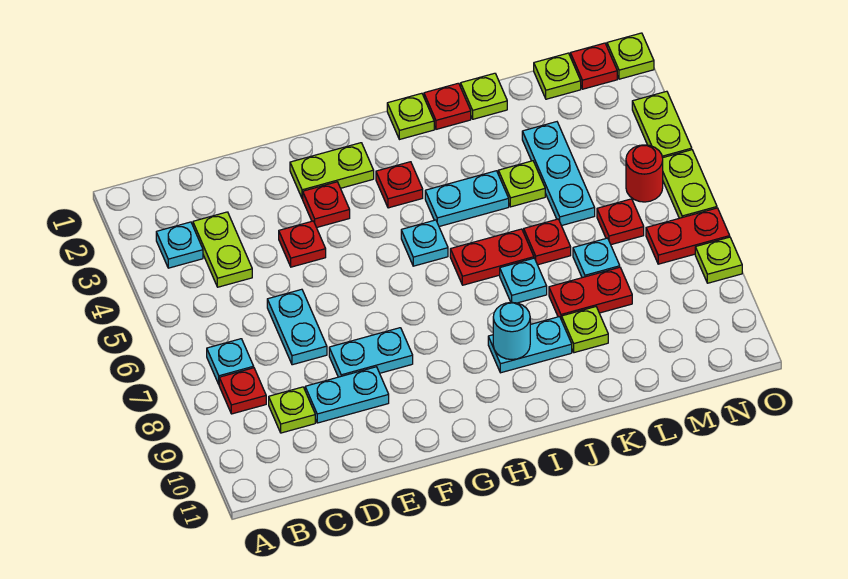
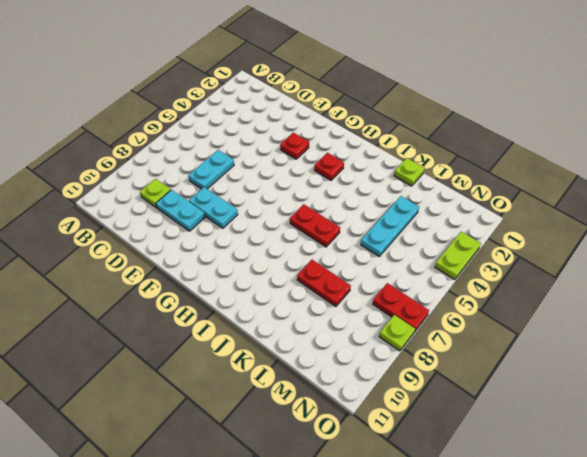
none -> cyan plate B3 level 1
none -> cyan plate B7 level 1
none -> red plate B8 level 1
none -> lime plate C3:C4 level 1

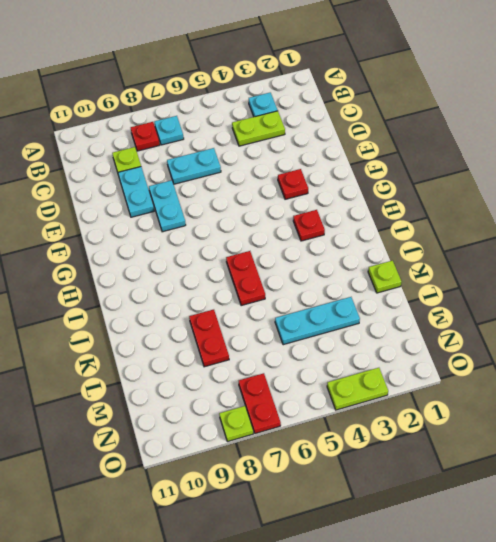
none -> red plate E4 level 1
none -> lime plate F2:G2 level 1
none -> cyan plate H5 level 1
none -> lime plate I1 level 1

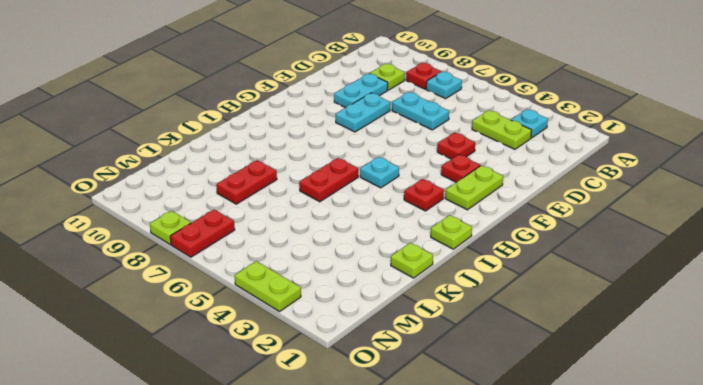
none -> cyan plate I4:J4 level 1
none -> cyan plate I9:J9 level 1
none -> red plate J1 level 1
none -> cyan plate J7 level 1

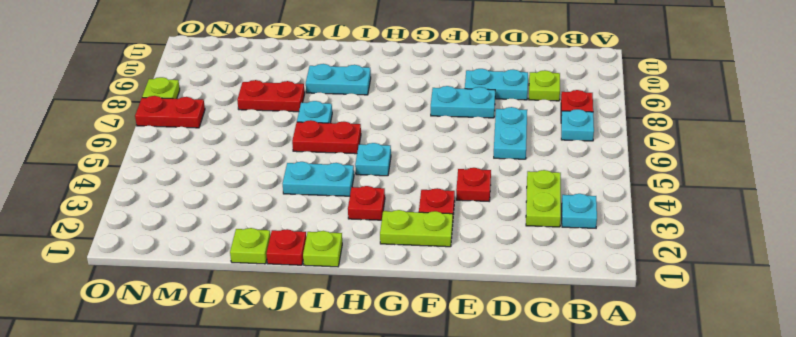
none -> lime plate K4 level 1
none -> red plate K6 level 1
none -> lime plate K9 level 1
none -> cyan plate L3:L5 level 1

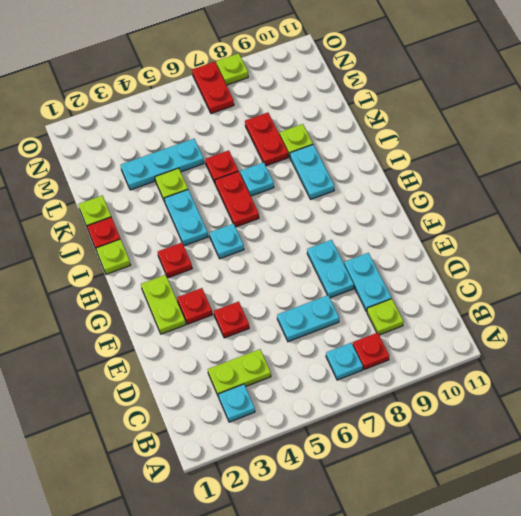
none -> cyan plate L7 level 1
none -> lime plate M1 level 1
none -> red plate M6 level 1
none -> red plate N1 level 1

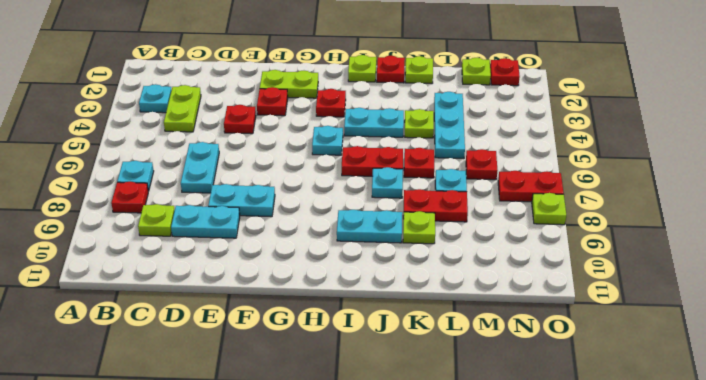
none -> red round brick N5 level 1
none -> lime plate O1 level 1
none -> lime plate O3:O4 level 1
none -> lime plate O5:O6 level 1

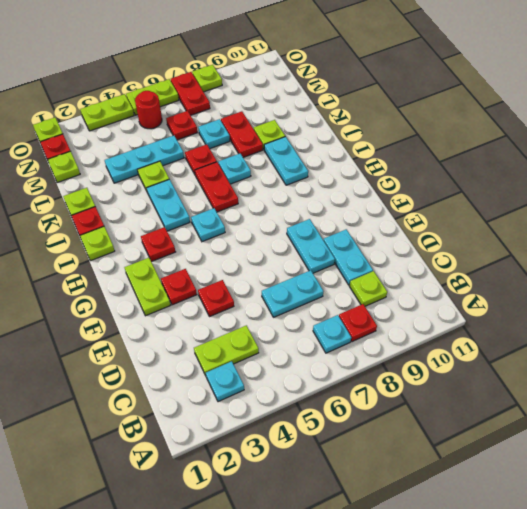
none -> cyan round brick I9 level 2

